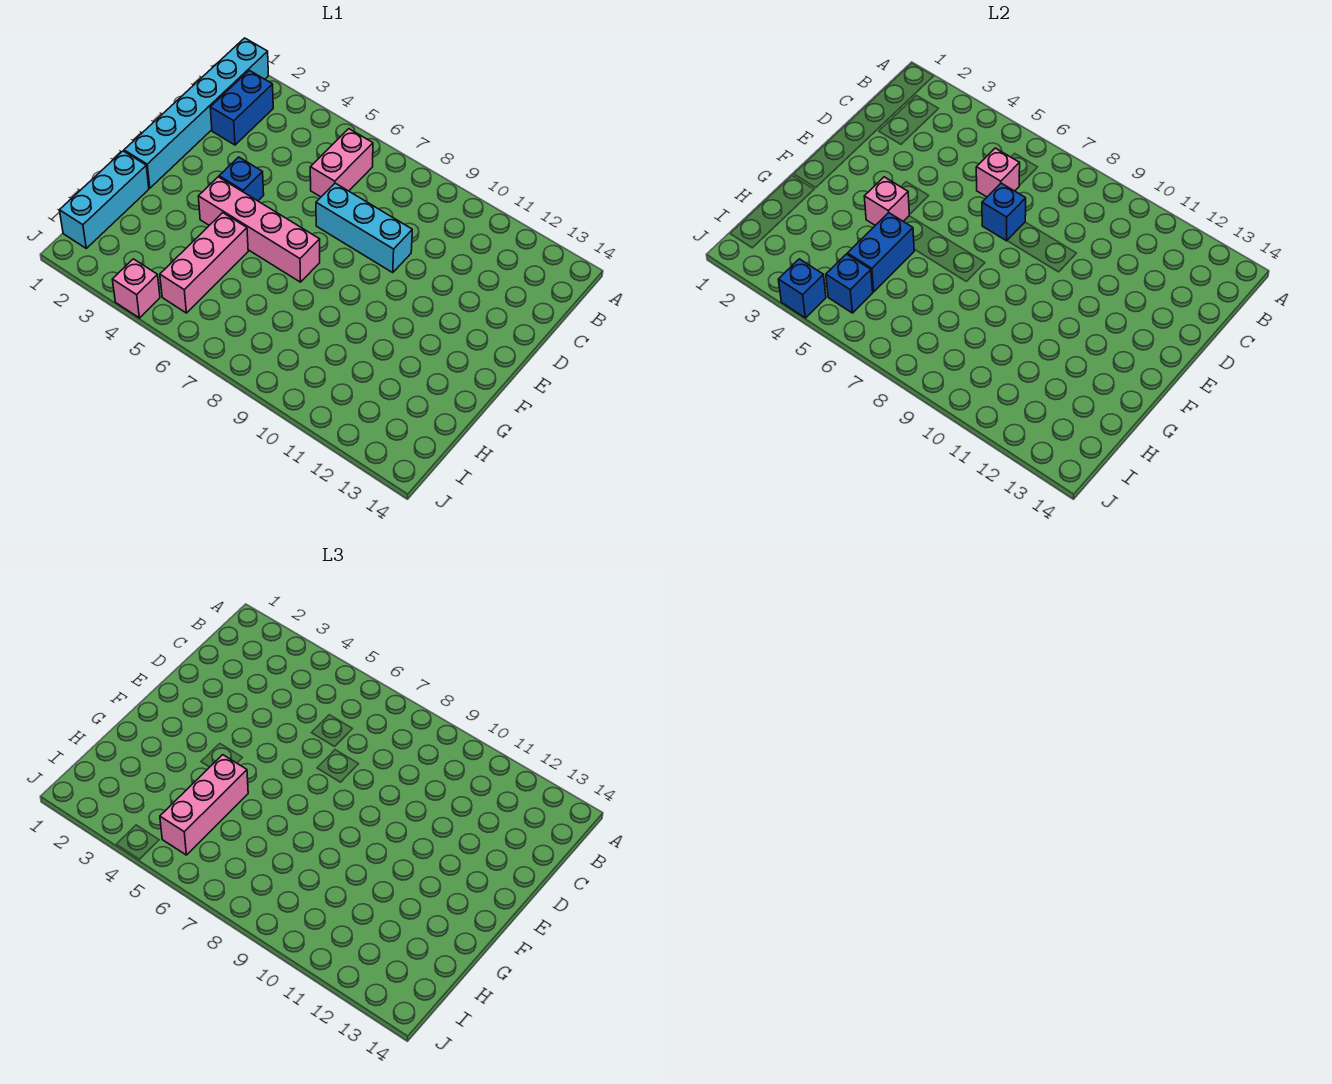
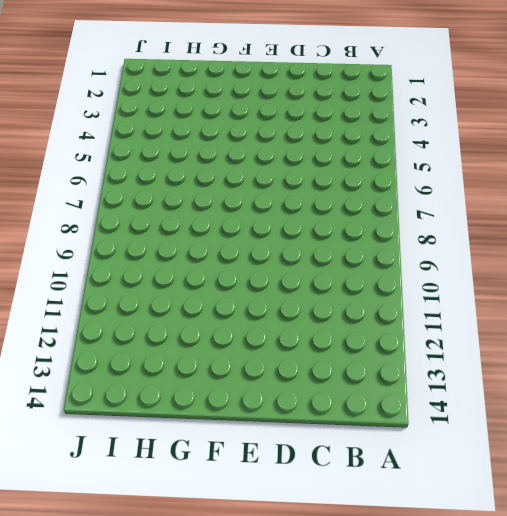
none -> cyan brick A1:F1 level 1
none -> blue brick B2:C2 level 1
none -> pink brick B6:C6 level 1

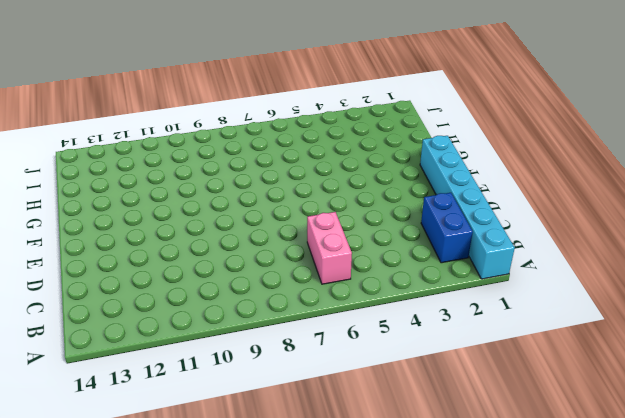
none -> cyan brick D7:D9 level 1
none -> blue brick E4 level 1
none -> pink brick F4:F7 level 1

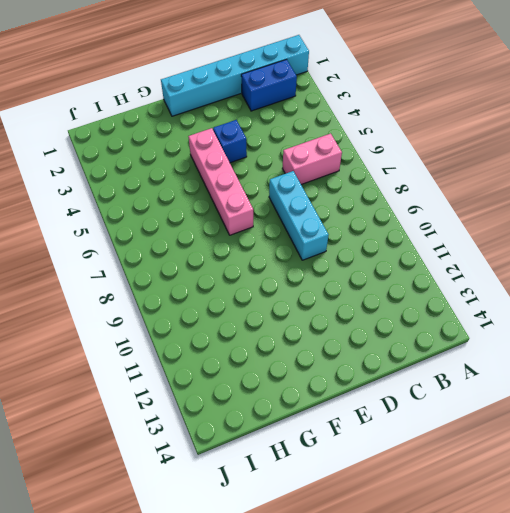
none -> cyan brick G1:I1 level 1
none -> pink brick G5:I5 level 1
none -> pink brick J4 level 1

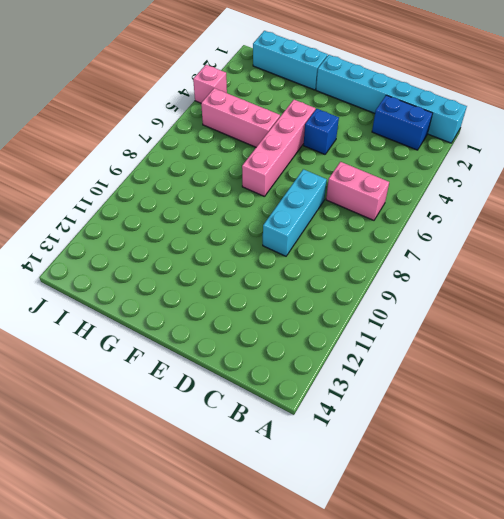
none -> pink brick C6 level 2
none -> blue brick D7 level 2
none -> pink brick F4 level 2

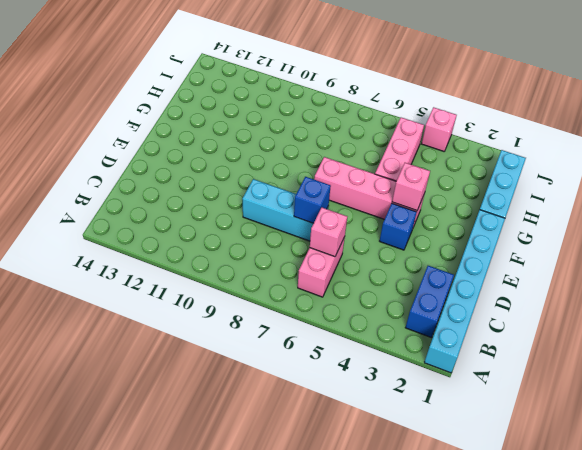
none -> blue brick G5:H5 level 2
none -> blue brick I5 level 2
none -> blue brick J4 level 2

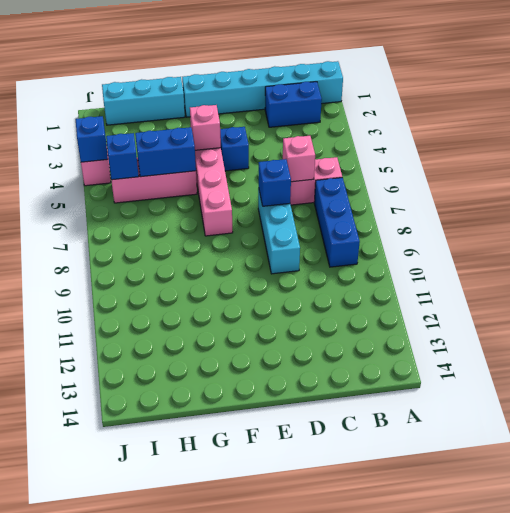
blue brick B7:B9 level 1 -> none
none -> pink brick G5:I5 level 3

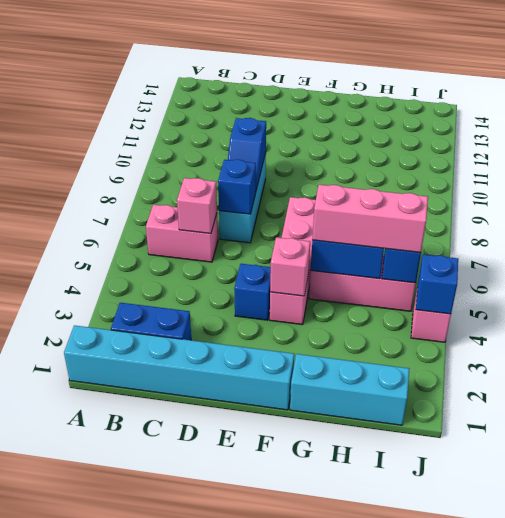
blue slope D8:D9 level 2 top 9 -> none

